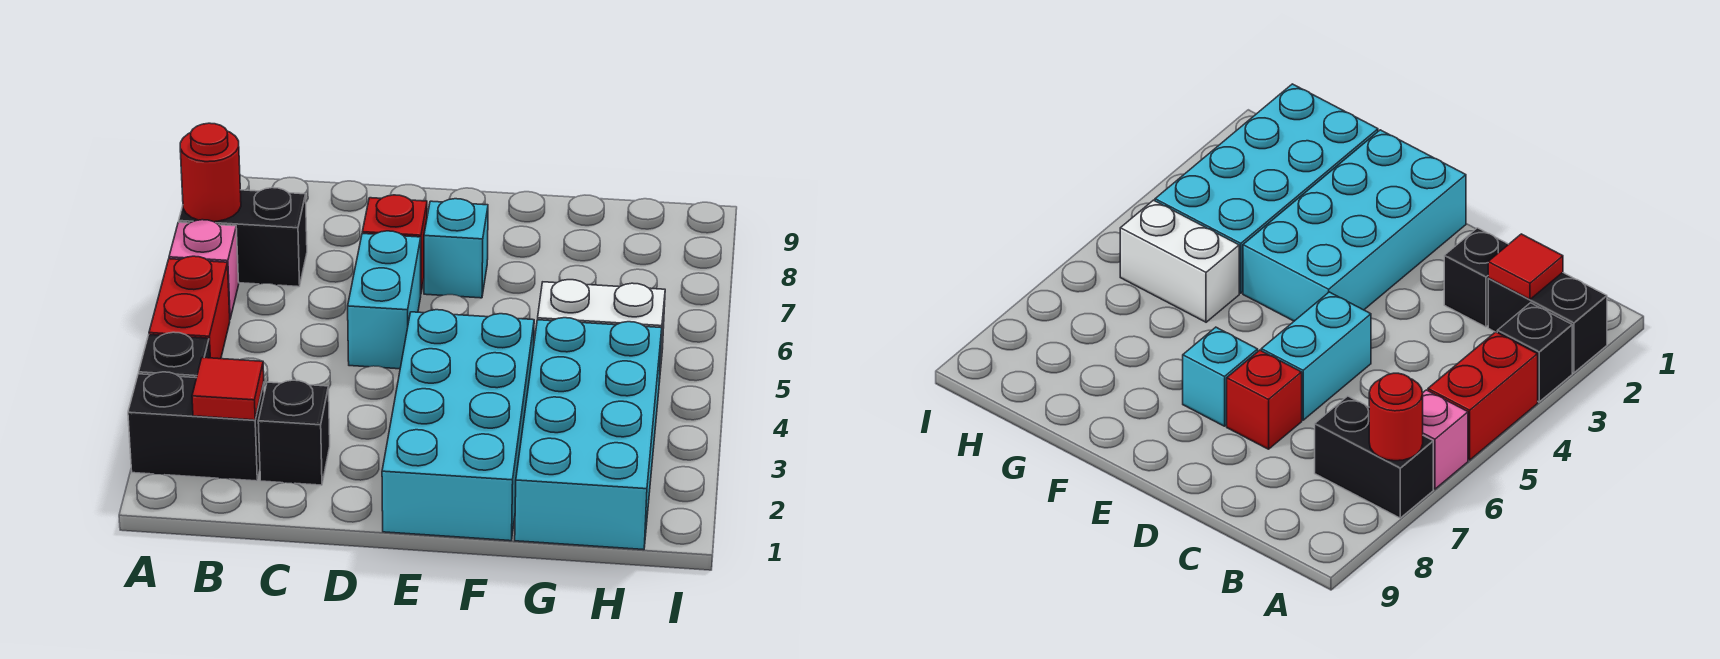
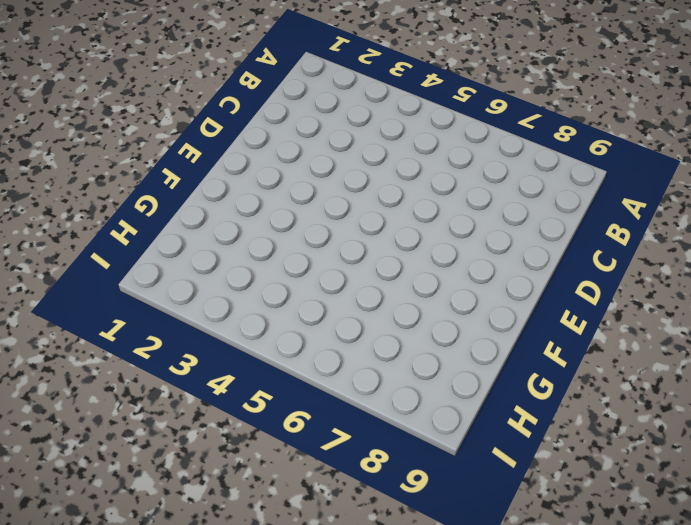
none -> black brick A2:B2 level 1
none -> black brick A3 level 1
none -> red brick A4:A5 level 1

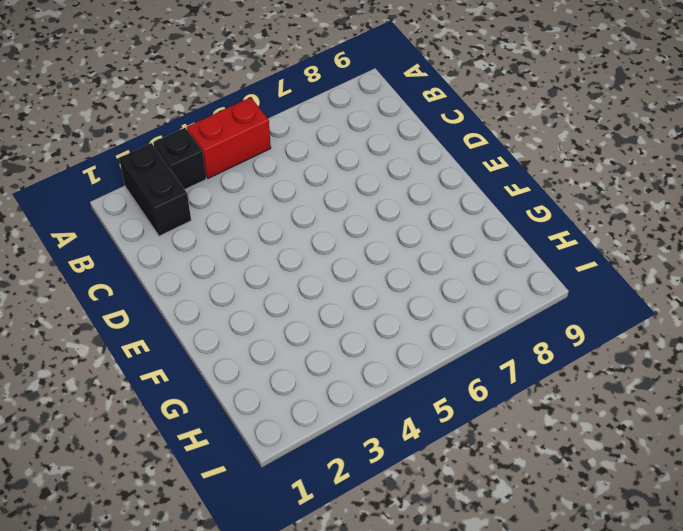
none -> pink brick A6 level 1
none -> black brick A7:B7 level 1
none -> black brick C2 level 1

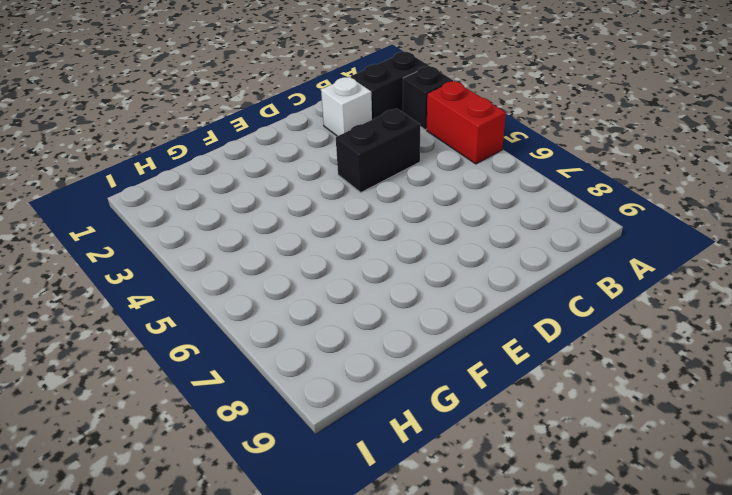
white brick C2 level 1 -> black brick C2 level 1
black brick C4:D4 level 1 -> black brick A7:B7 level 1
none -> pink brick A6 level 1
none -> cyan brick D5:D6 level 1
none -> red brick D7 level 1

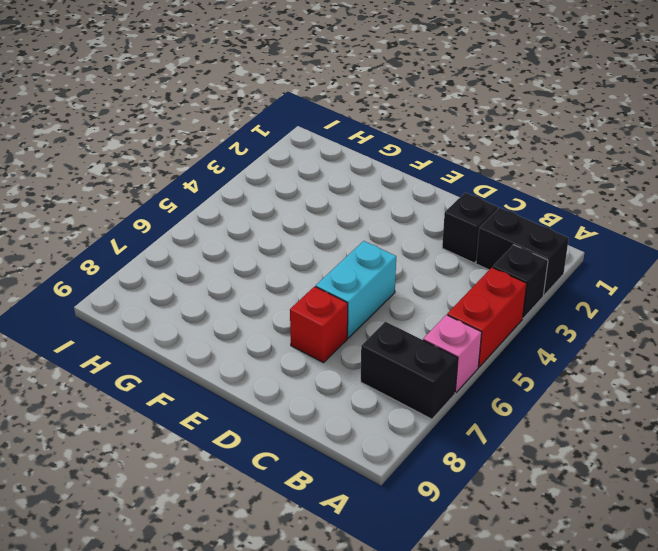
none -> cyan brick E1:F4 level 1
none -> cyan brick E7 level 1
none -> cyan brick G1:H4 level 1

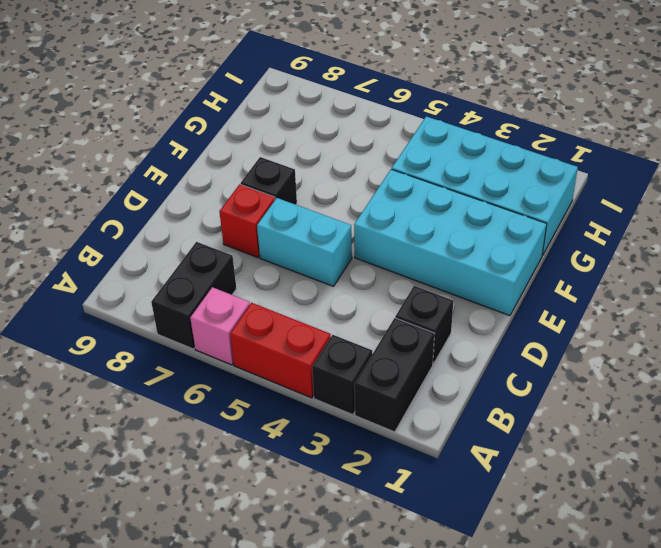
black brick E7 level 1 -> cyan brick E7 level 1
none -> white brick G5:H5 level 1
none -> red round brick A7 level 2
none -> red tile B2 level 2

